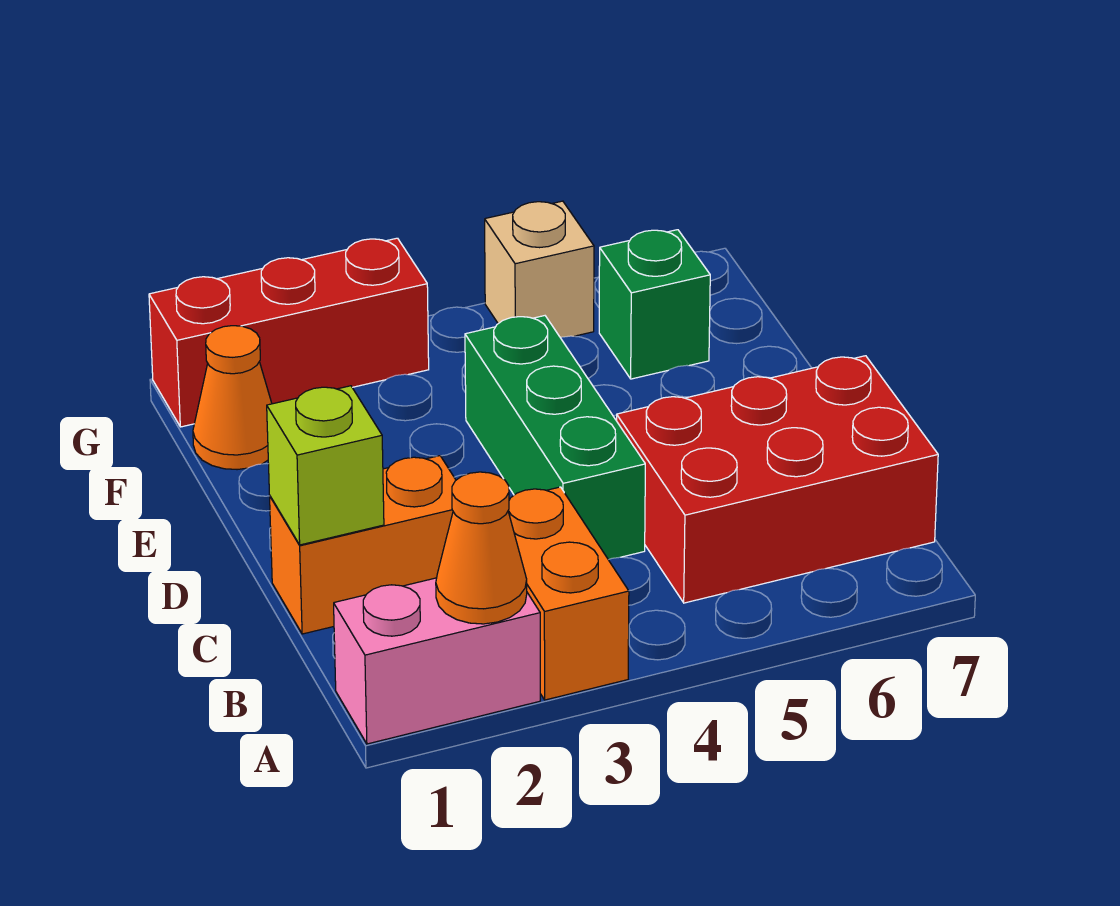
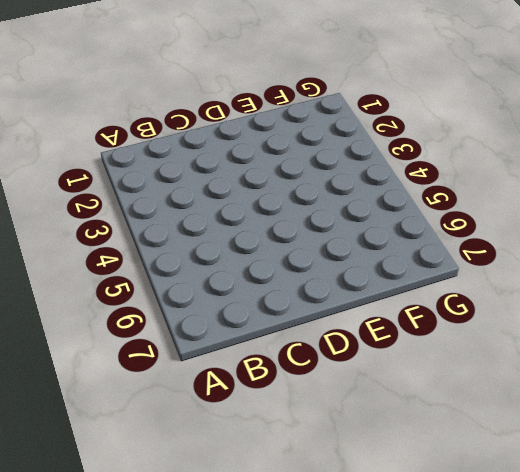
none -> pink brick A1:A2 level 1
none -> orange brick A3:B3 level 1

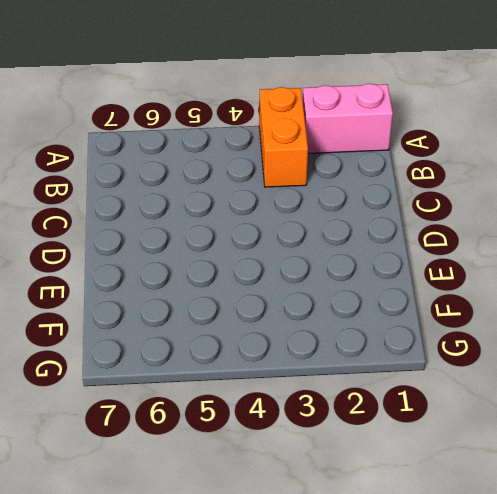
none -> red brick B5:C7 level 1
none -> orange brick C1:C2 level 1

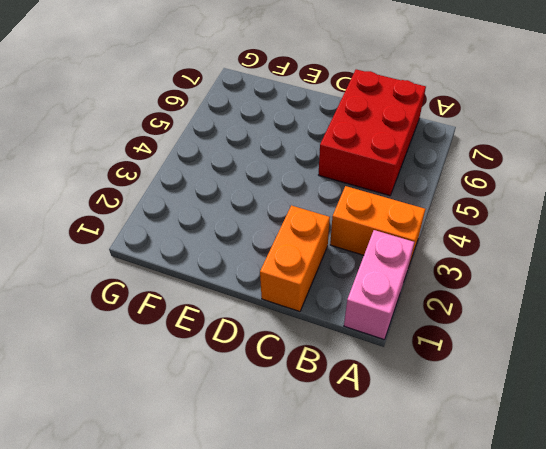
none -> green brick C4:E4 level 1
none -> orange cone F1 level 1

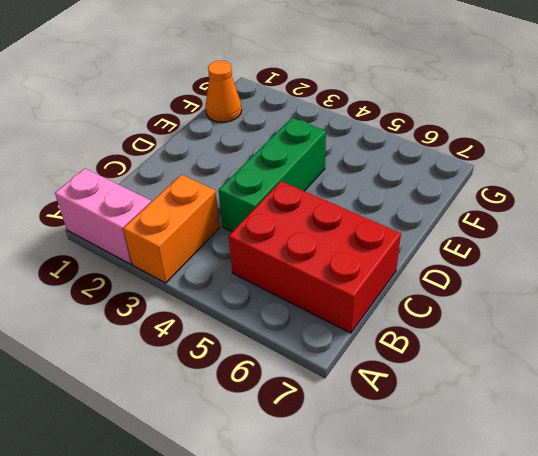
none -> orange brick C1:C2 level 1
none -> green brick F6 level 1

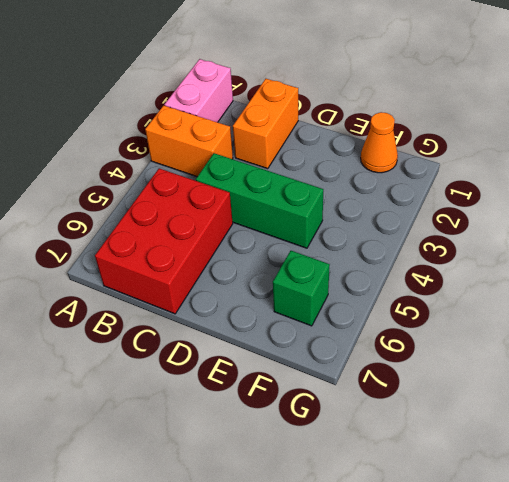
none -> red brick G1:G3 level 1
none -> tan brick G5 level 1

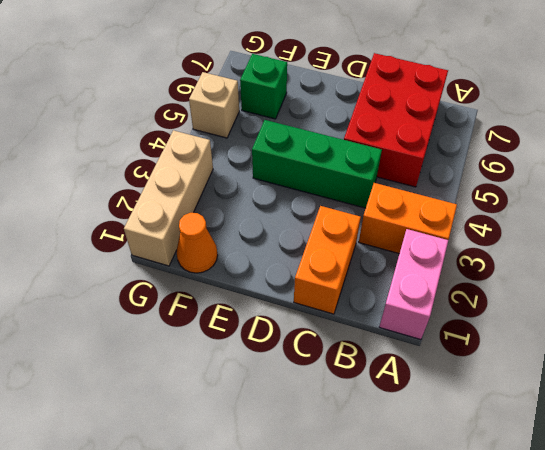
tan brick G1:G3 level 1 -> red brick G1:G3 level 1
none -> orange cone A2 level 2
none -> lime brick C1 level 2

